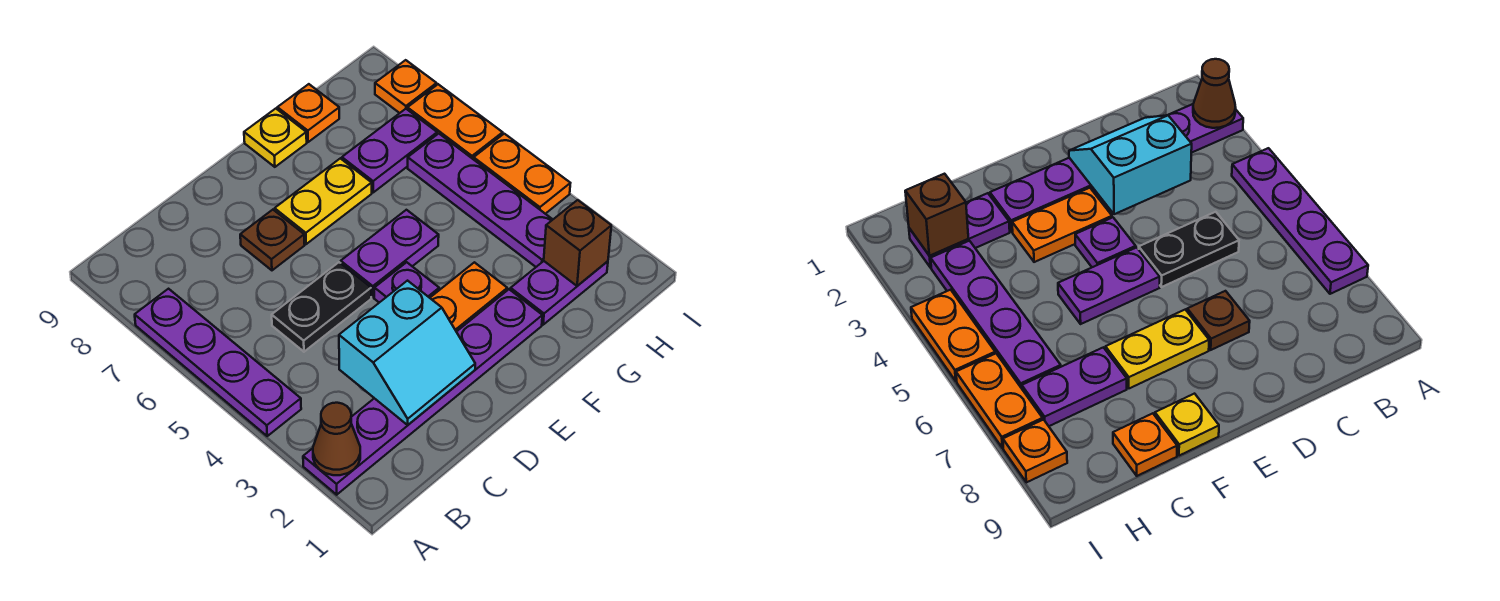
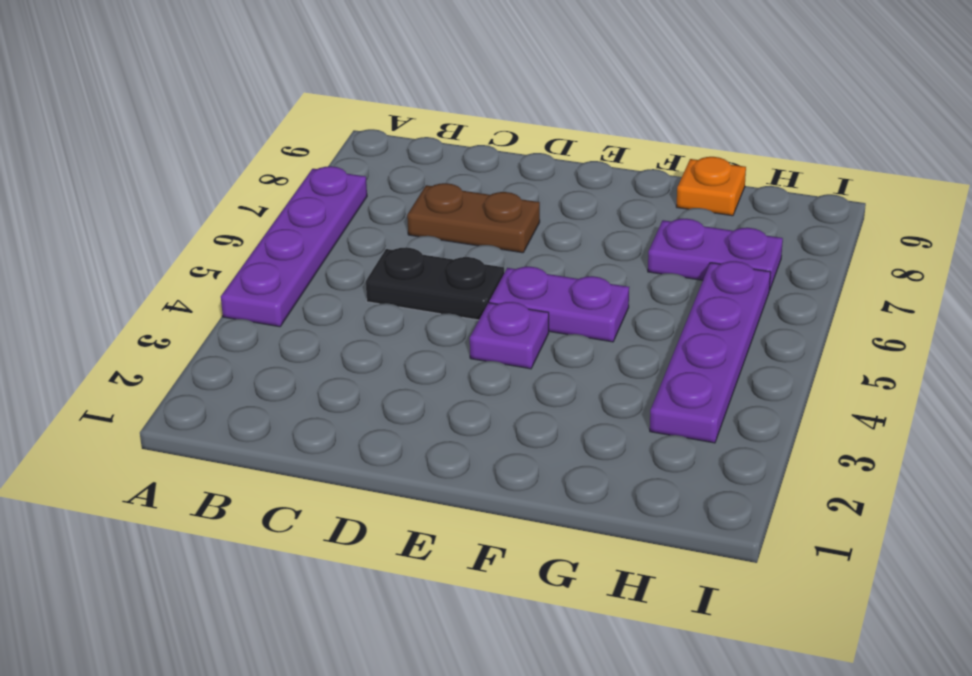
brown plate C7:D7 level 1 -> brown plate D7 level 1
none -> purple plate A2:F2 level 1
none -> orange plate E3:F3 level 1
none -> yellow plate E7:F7 level 1

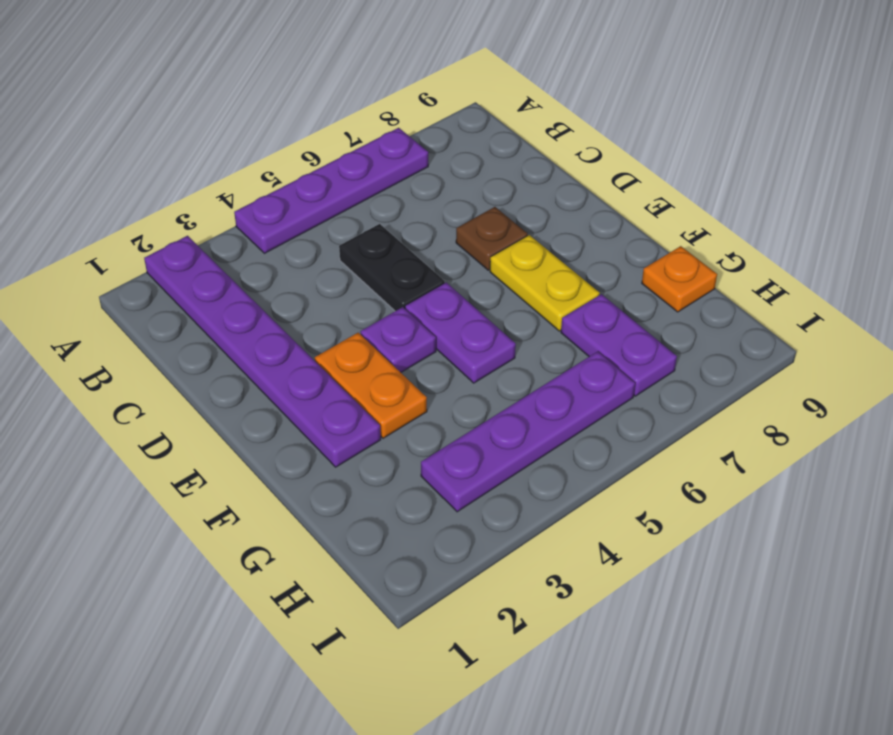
none -> yellow plate F9 level 1
none -> purple plate G2:H2 level 1
none -> orange plate I4:I5 level 1

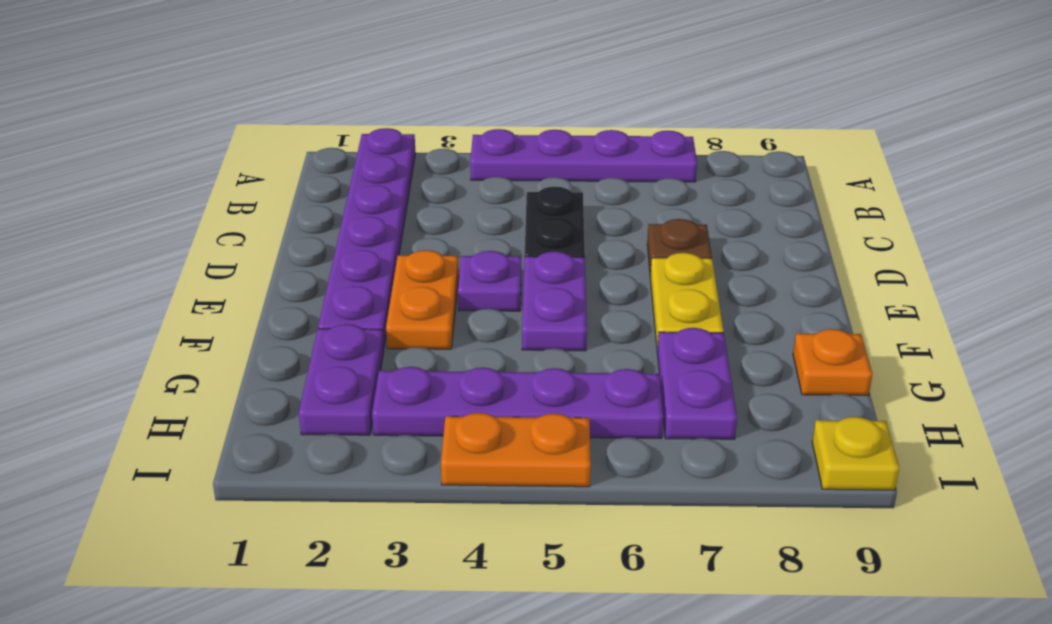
yellow plate I9 level 1 -> yellow plate F9 level 1
none -> orange plate I6:I7 level 1
none -> orange plate I8 level 1
none -> brown cone A2 level 2

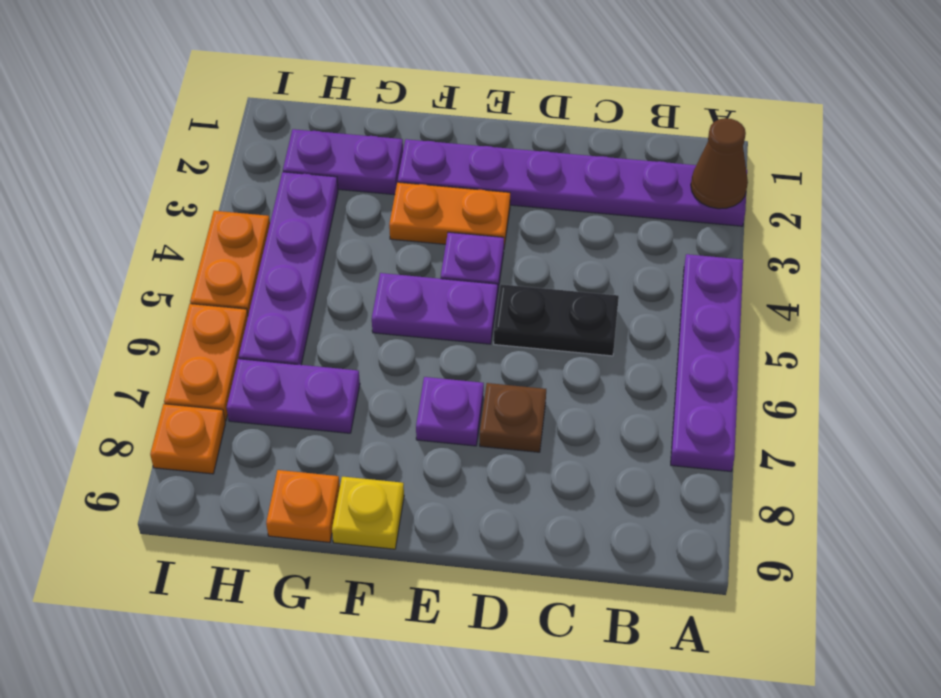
purple plate E7 level 1 -> yellow plate E7:F7 level 1
none -> cyan slope C2:D3 level 2 top 3
none -> brown brick H2 level 2

